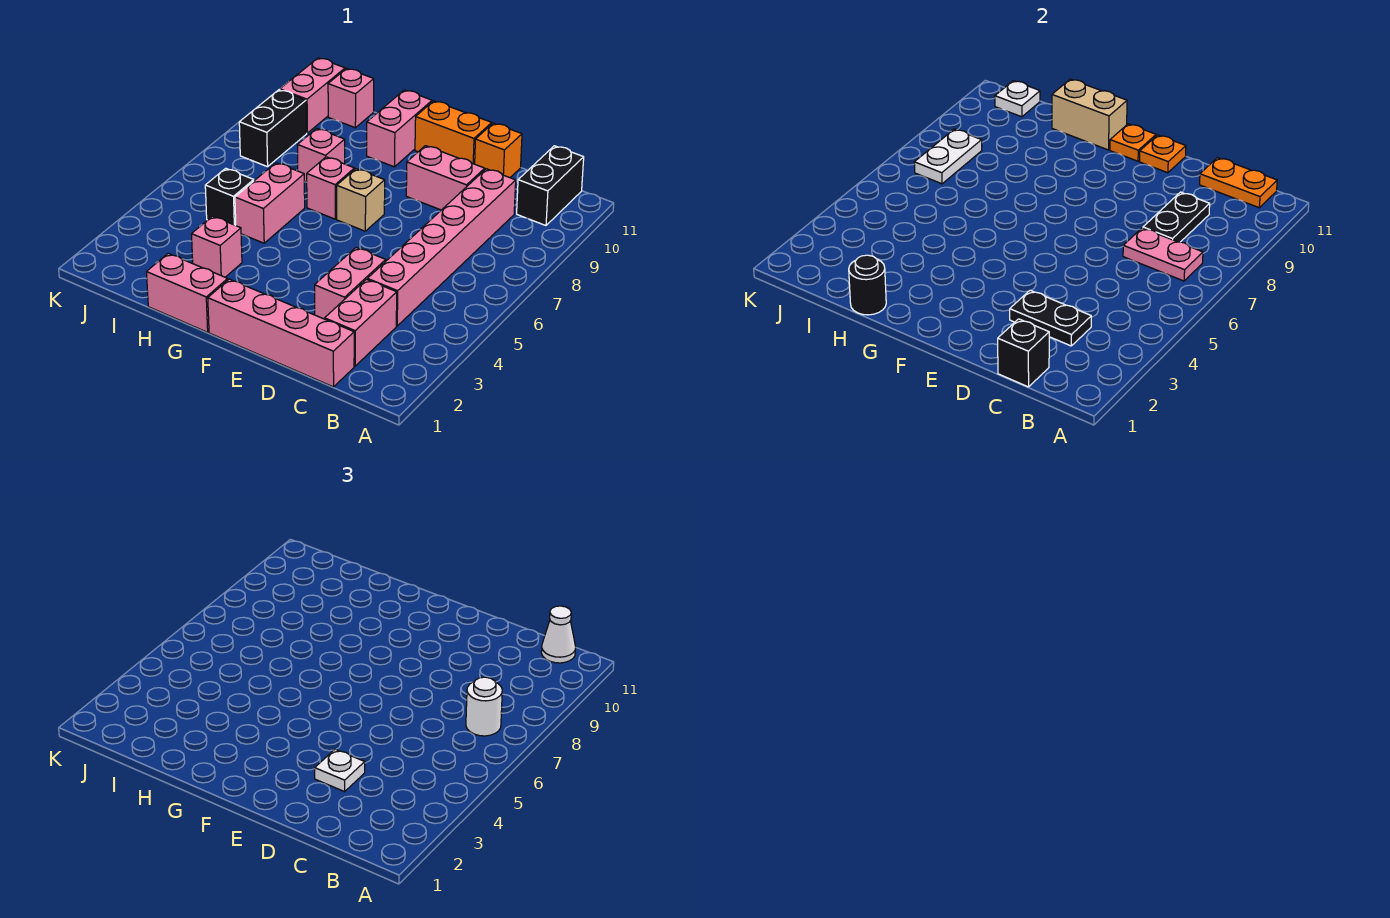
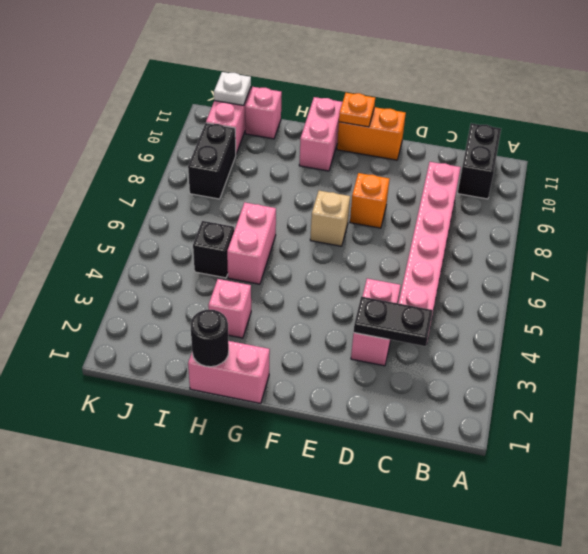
orange brick E8 level 1 -> orange brick D11 level 1
none -> pink brick C1:F1 level 1
none -> pink brick C2:C3 level 1
none -> pink brick D9:E9 level 1
none -> pink brick G7 level 1

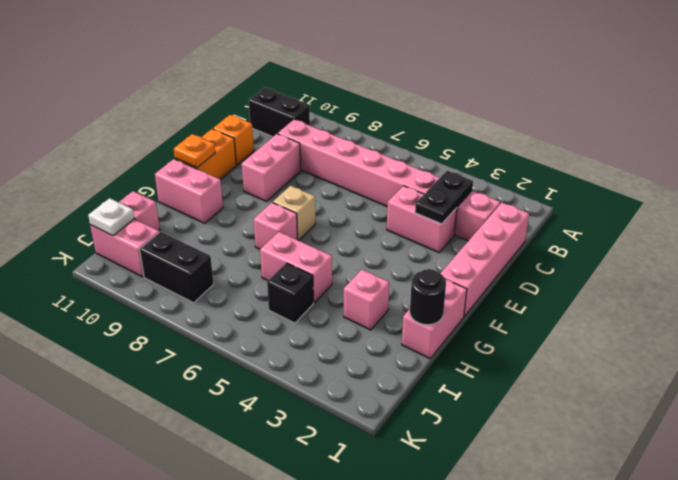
none -> pink brick H8 level 1
none -> pink plate B7:C7 level 2
none -> orange plate B11:C11 level 2
none -> black brick C1 level 2

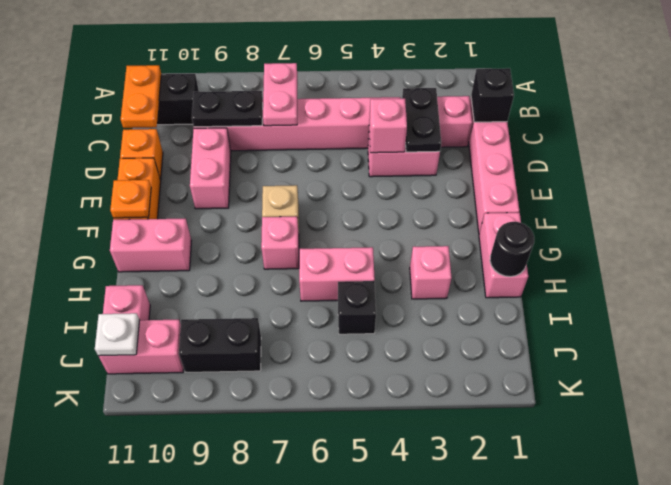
pink brick D4 level 2 -> pink brick H8 level 1
none -> orange plate E11 level 2
none -> tan brick G11:H11 level 2
none -> white plate J7:J8 level 2
none -> white round brick B7 level 3

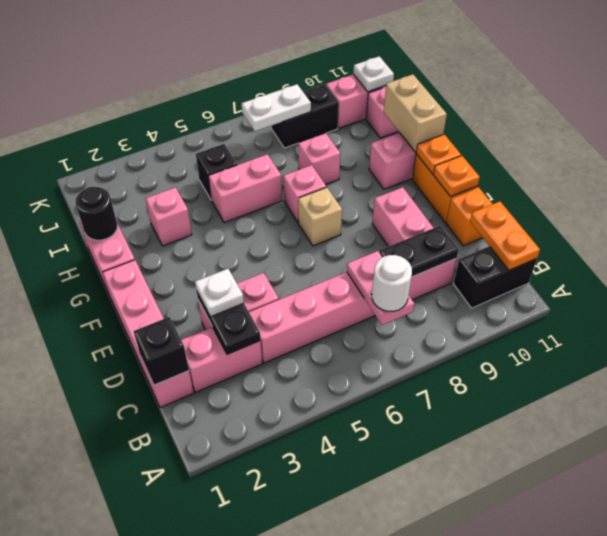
none -> white cone B11 level 3

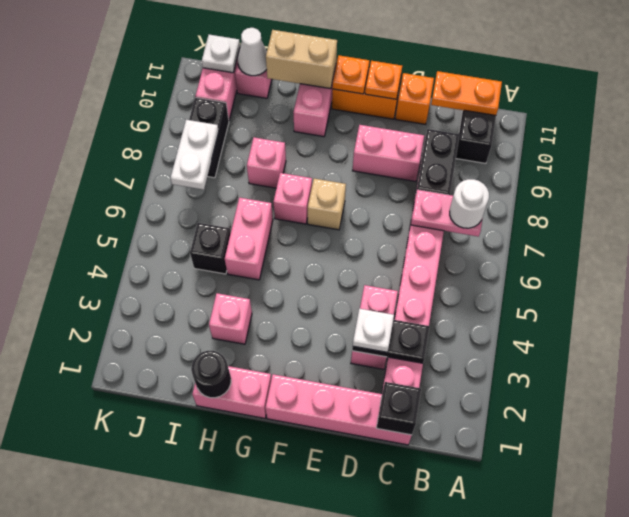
white cone I11 level 2 -> white cone B11 level 3

